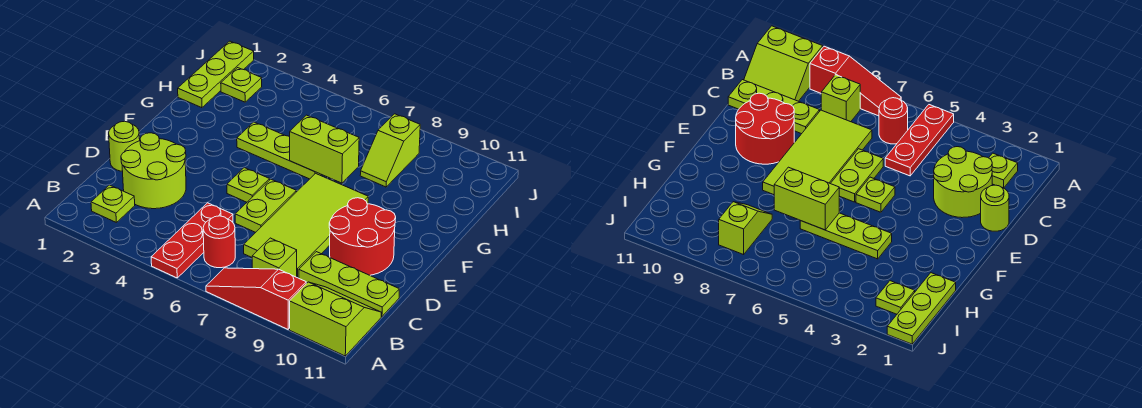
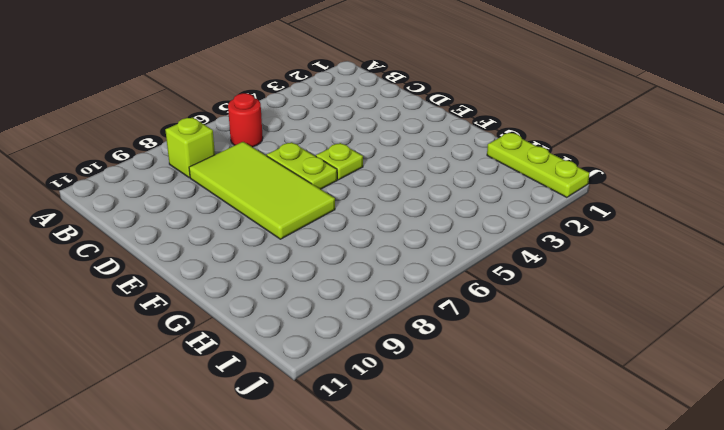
none -> red plate A5:C5 level 1
none -> red slope A7:A9 level 1 top 9
none -> lime slope A10:B11 level 1 top A

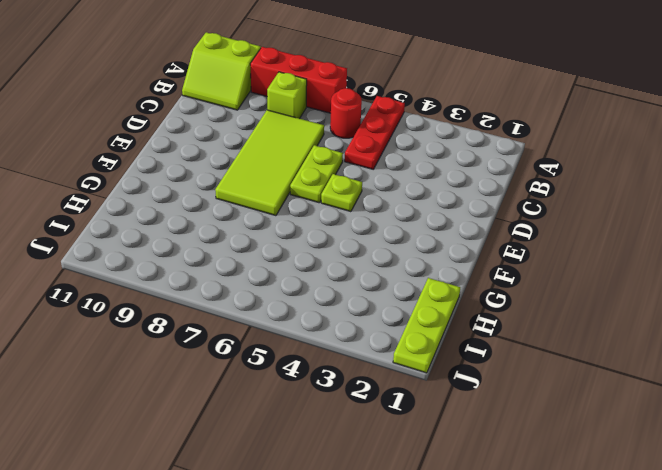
red brick A7:A9 level 1 -> red slope A7:A9 level 1 top 9
none -> lime plate B2 level 1
none -> lime round brick C2:D3 level 1
none -> lime plate C9:C11 level 1

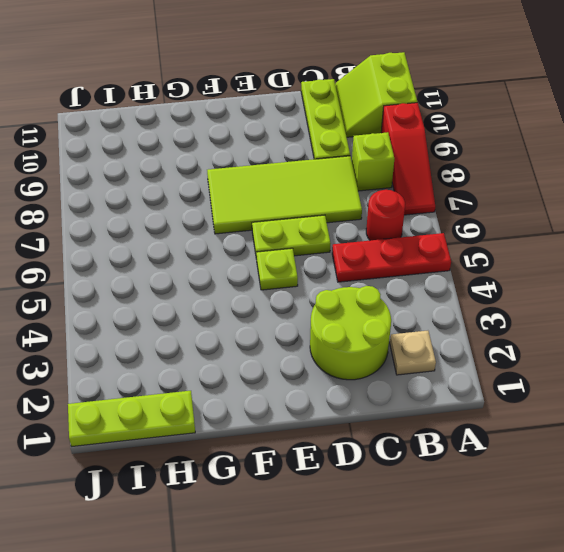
tan plate B2 level 1 -> lime plate B2 level 1
none -> lime round brick D1 level 1
none -> red round brick D9:E10 level 1
none -> lime plate G4:G6 level 1

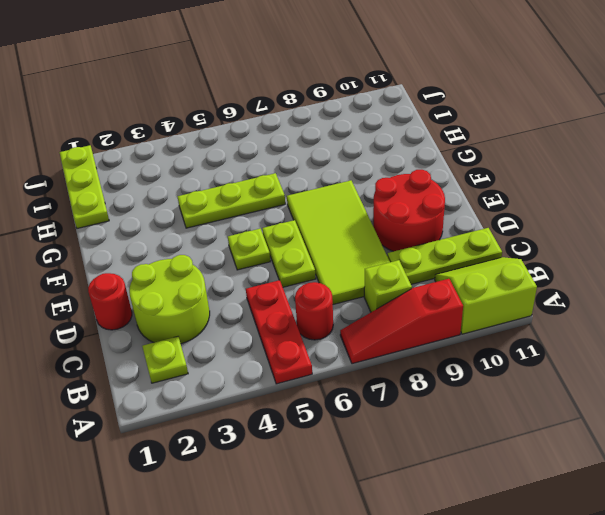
red round brick D1 level 1 -> lime round brick D1 level 1
none -> lime slope H8:I8 level 1 top I
none -> lime plate I2 level 1
none -> lime brick G6:G7 level 2

